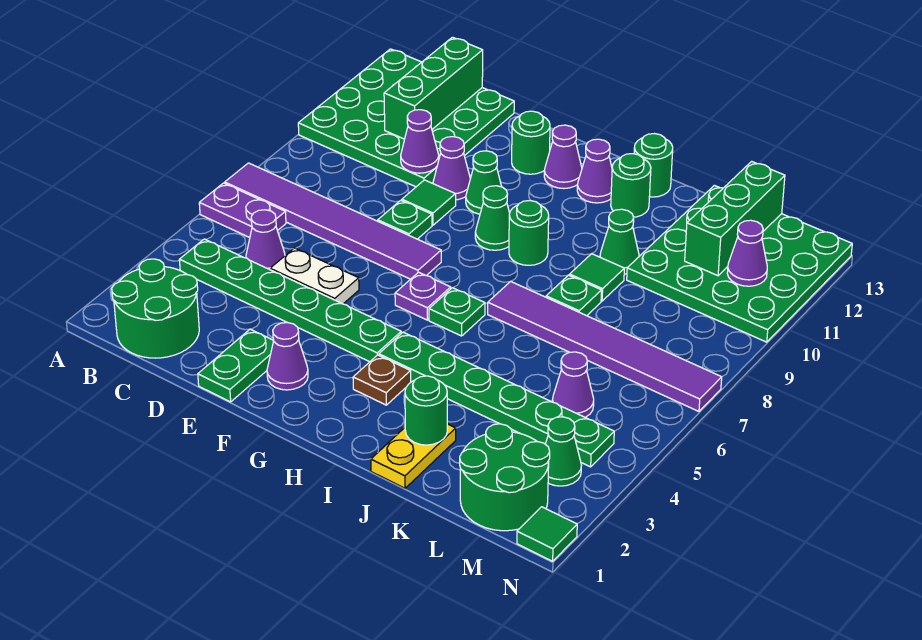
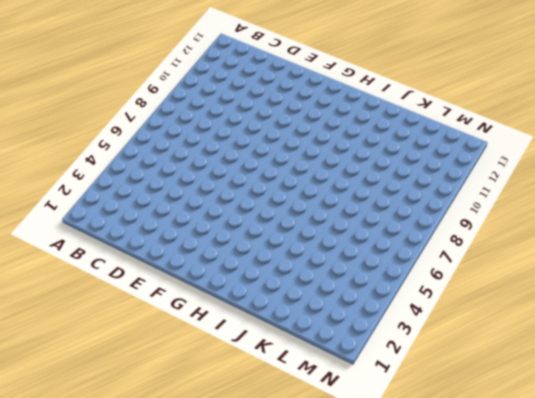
none -> purple plate A6:B6 level 1
none -> purple tile A7:F7 level 1
none -> green plate A10:D13 level 1
none -> green round brick B1:C2 level 1

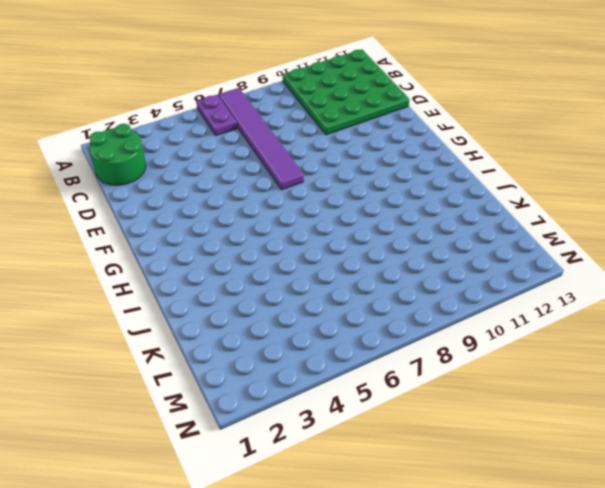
none -> green plate B4:G4 level 1
none -> purple cone C5 level 1
none -> white plate D5:E5 level 1
none -> green plate E1:E2 level 1

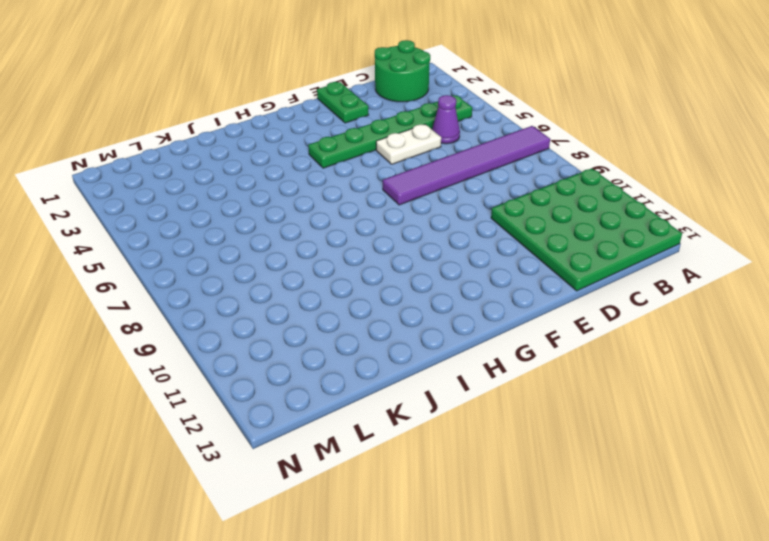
none -> purple plate A6:B6 level 1
none -> green plate E8 level 1
none -> green tile E9 level 1
none -> purple cone E10 level 1

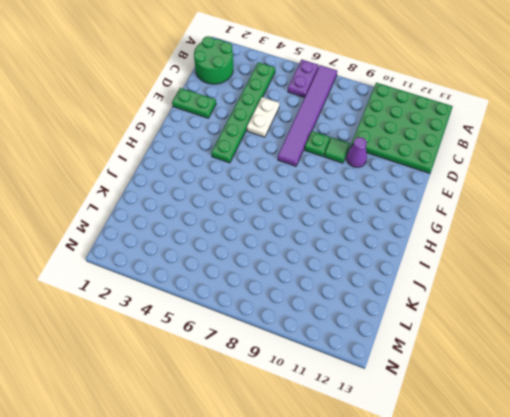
none -> purple cone C5 level 1
none -> purple cone F2 level 1
none -> green cone F10 level 1
none -> green round brick F12 level 1

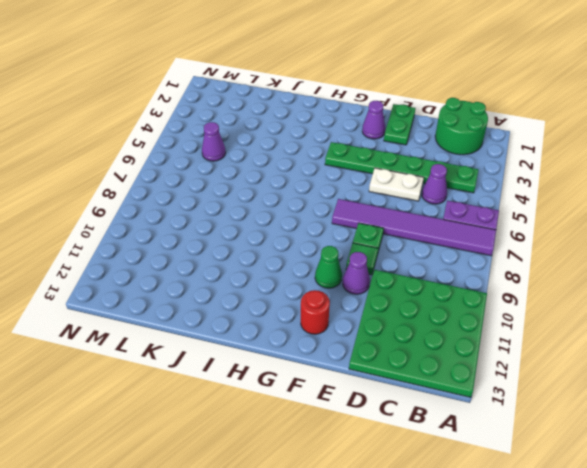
red round brick F12 level 1 -> green round brick F12 level 1
none -> purple plate G6 level 1
none -> green cone G9 level 1
none -> purple cone G12 level 1
none -> brown plate H3 level 1

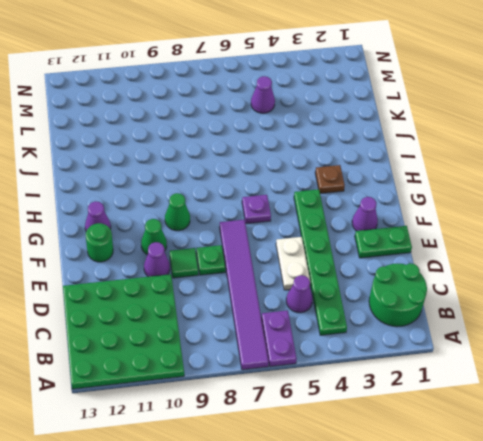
none -> green plate H4:M4 level 1
none -> green plate H6 level 1
none -> green round brick H9 level 1
none -> purple cone H12 level 1

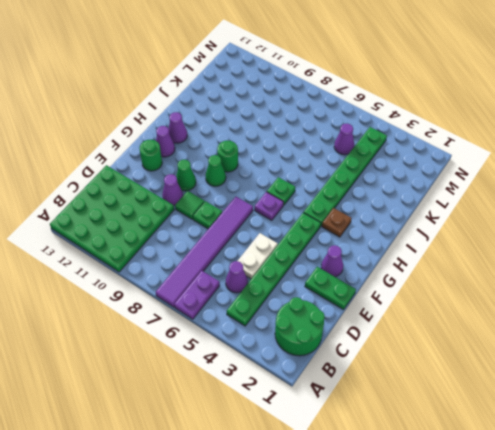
none -> purple tile I7:N7 level 1
none -> green round brick I12 level 1
none -> green round brick I13 level 1
none -> yellow plate J1:J2 level 1

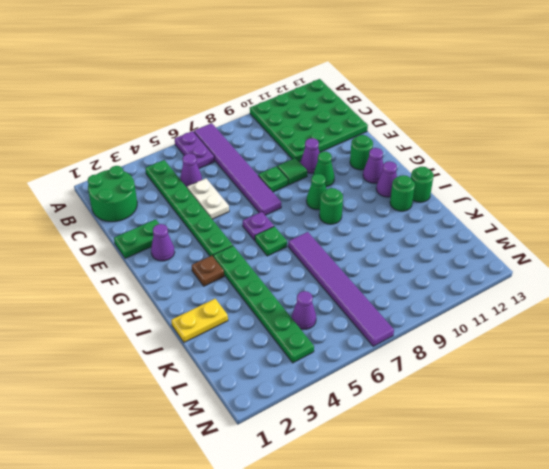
none -> green plate J8 level 1
none -> green tile J9 level 1
none -> green cone J10 level 1
none -> green plate K10:N13 level 1

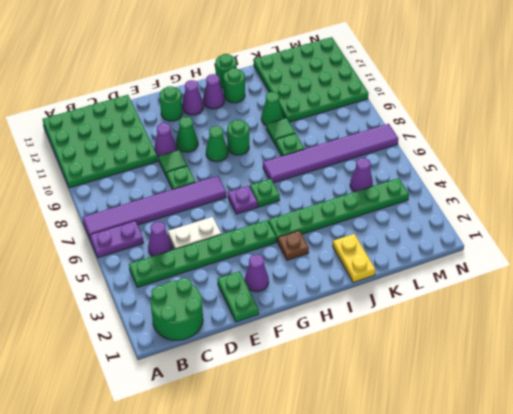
none -> green round brick L1:M2 level 1
none -> green cone M3 level 1
none -> green tile N1 level 1
none -> green brick C11:C13 level 2

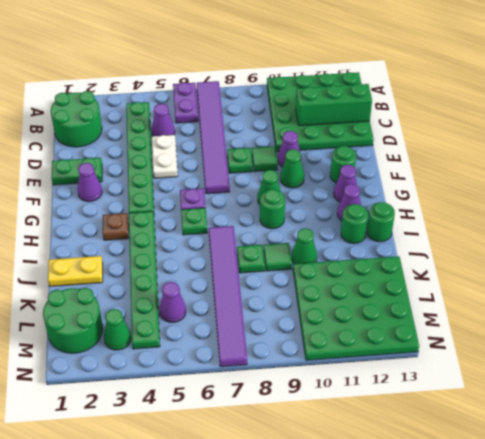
none -> green tile N1 level 1
none -> purple cone D10 level 2
none -> green round brick J2 level 2
none -> green brick L11:L13 level 2

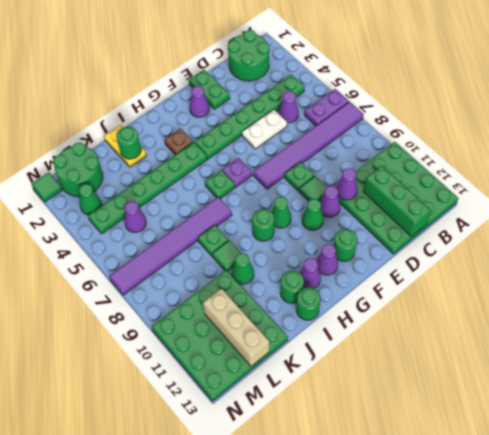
tan brick L11:L13 level 2 -> green brick L11:L13 level 2
none -> purple cone M11 level 2

